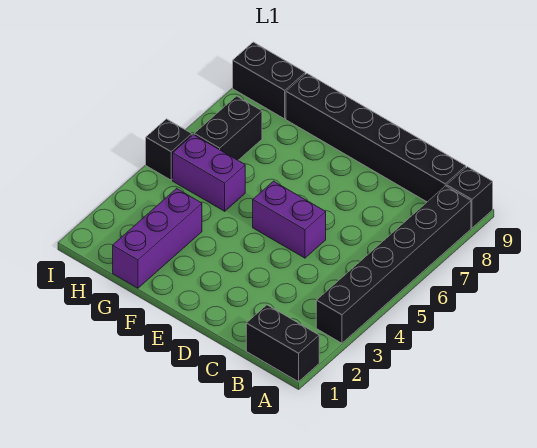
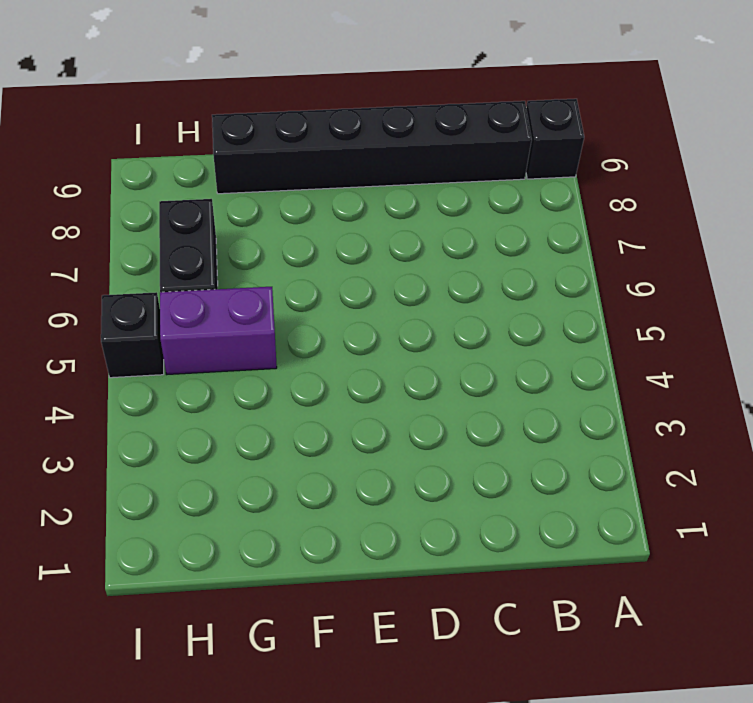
none -> black brick A1:B1 level 1
none -> black brick A3:A8 level 1

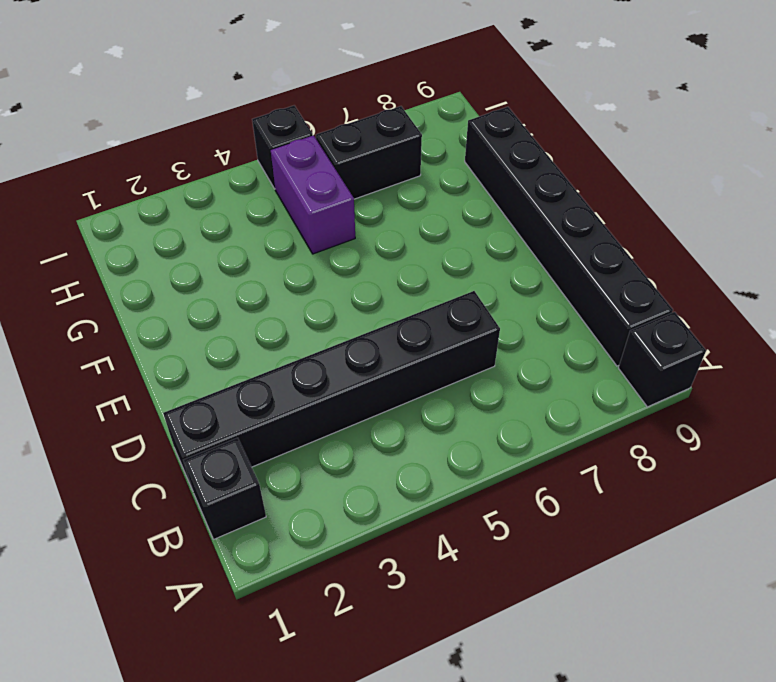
black brick B1 level 1 -> black brick A1:B1 level 1
black brick C1:C6 level 1 -> black brick A3:A8 level 1
none -> purple brick D5:E5 level 1
none -> purple brick G1:G3 level 1

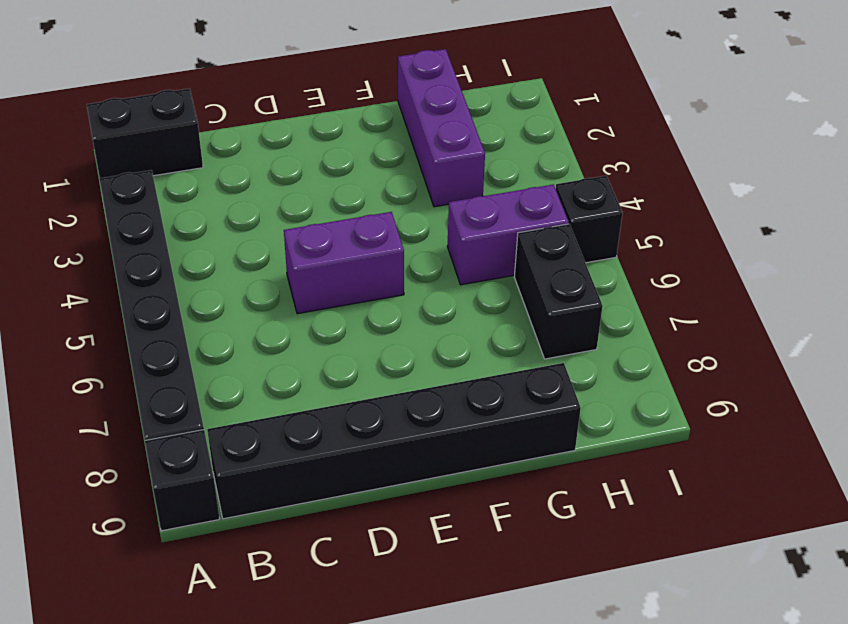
none -> black brick H9:I9 level 1

